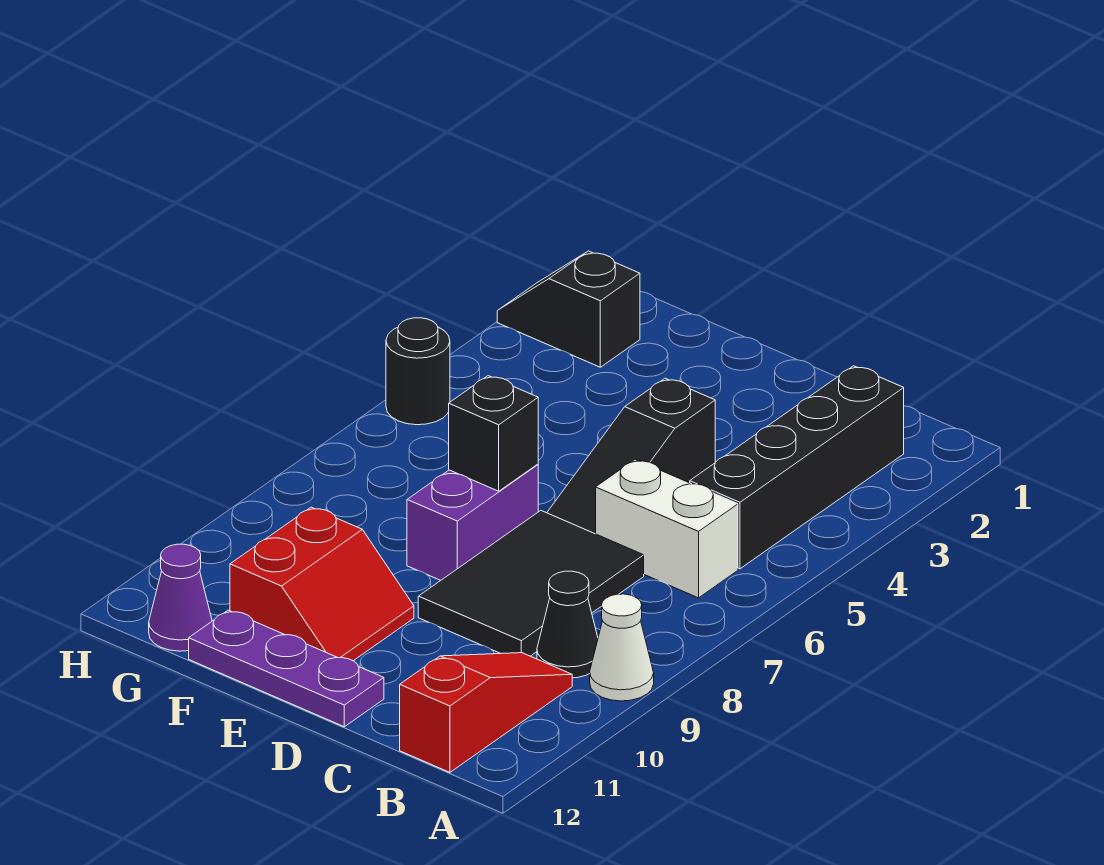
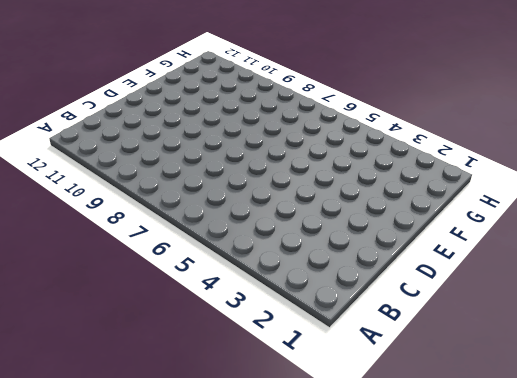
none -> white cone A9 level 1
none -> black brick B2:B5 level 1
none -> white brick B6:C6 level 1

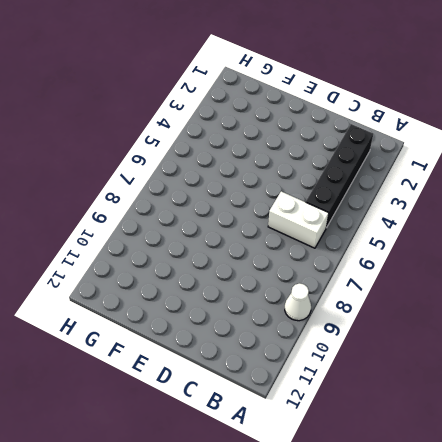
none -> black cone B9 level 1
none -> red slope B10:B12 level 1 top 12
none -> black tile C7:D9 level 1

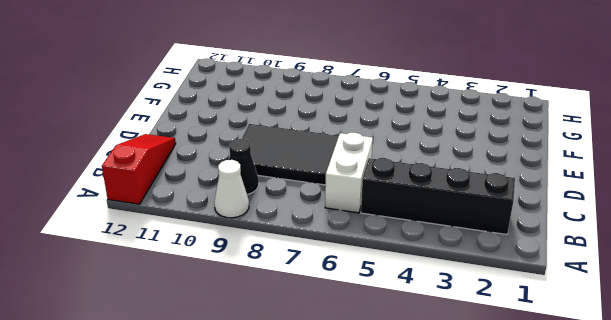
red slope A12:C12 level 1 top A -> red slope B10:B12 level 1 top 12
none -> black slope D4:D6 level 1 top 4
none -> purple plate D12:F12 level 1
none -> purple brick E7:E8 level 1

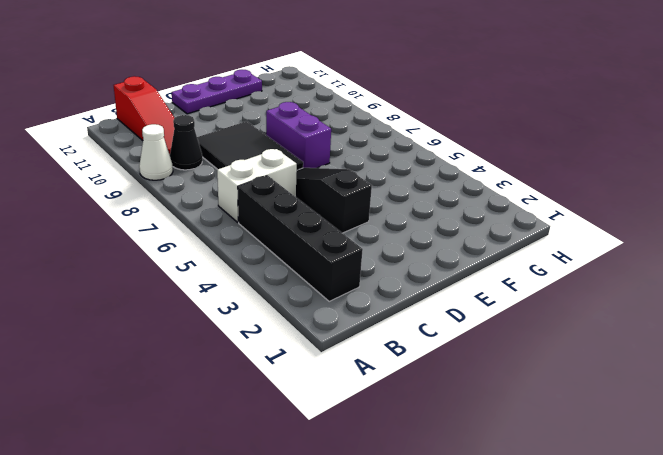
none -> red slope E10:F11 level 1 top F
none -> black slope G2:H2 level 1 top G
none -> purple cone G12 level 1

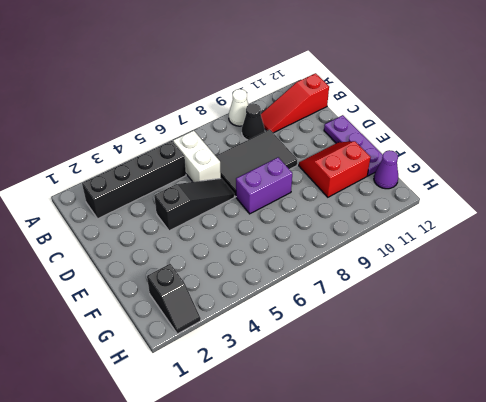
none -> black round brick H5 level 1
none -> black brick E7 level 2

